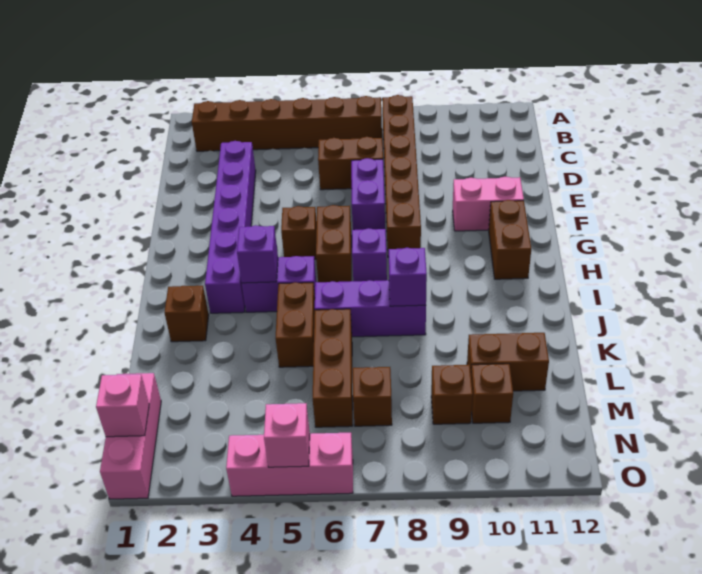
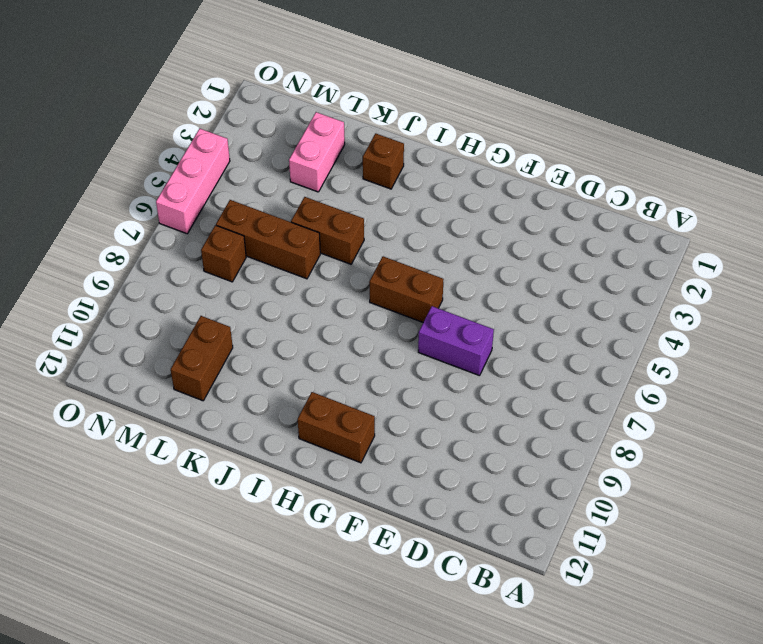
pink brick L2:L3 level 1 -> pink brick F10:F11 level 1
none -> brown brick B2:B7 level 1
none -> brown brick B8:G8 level 1
none -> purple brick D3:I3 level 1

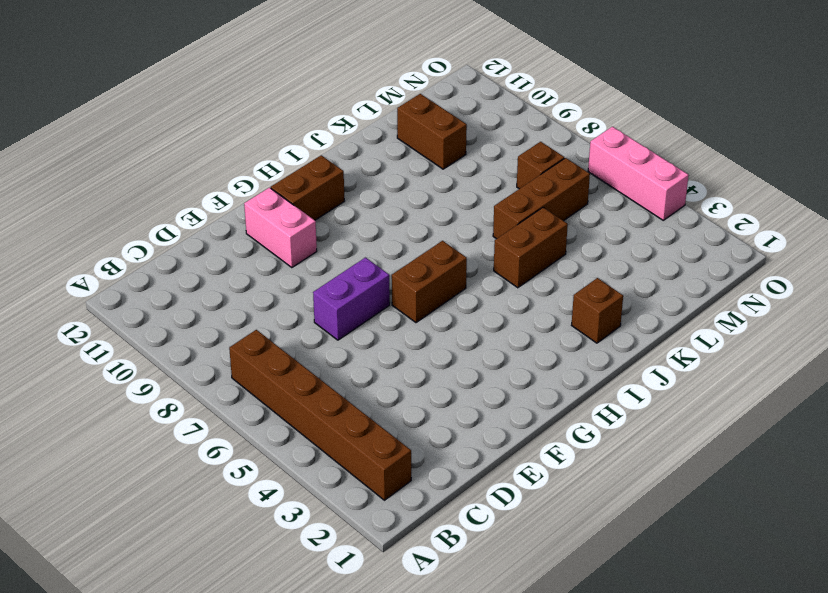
none -> brown brick B8:G8 level 1
none -> purple brick D3:I3 level 1
none -> brown brick D6:D7 level 1

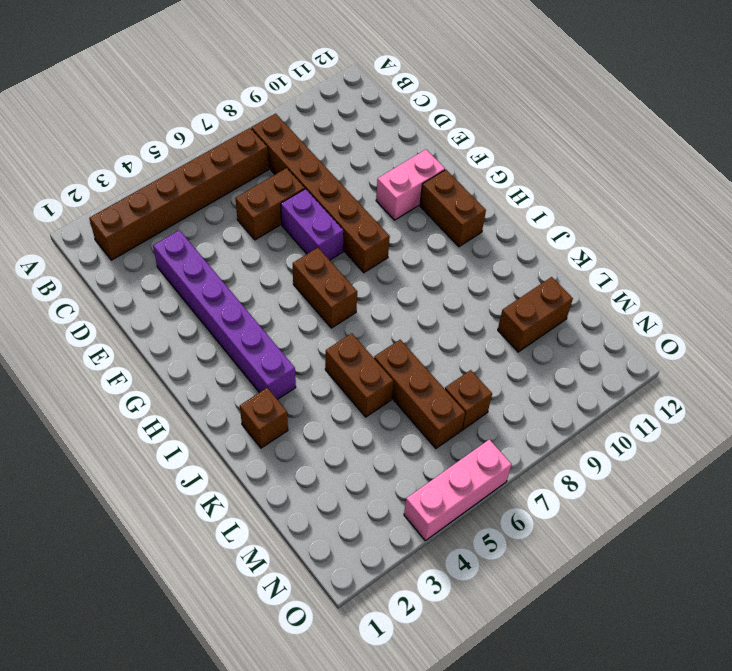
none -> brown brick G5 level 1
none -> purple brick H7 level 1
none -> purple brick I4:I5 level 1

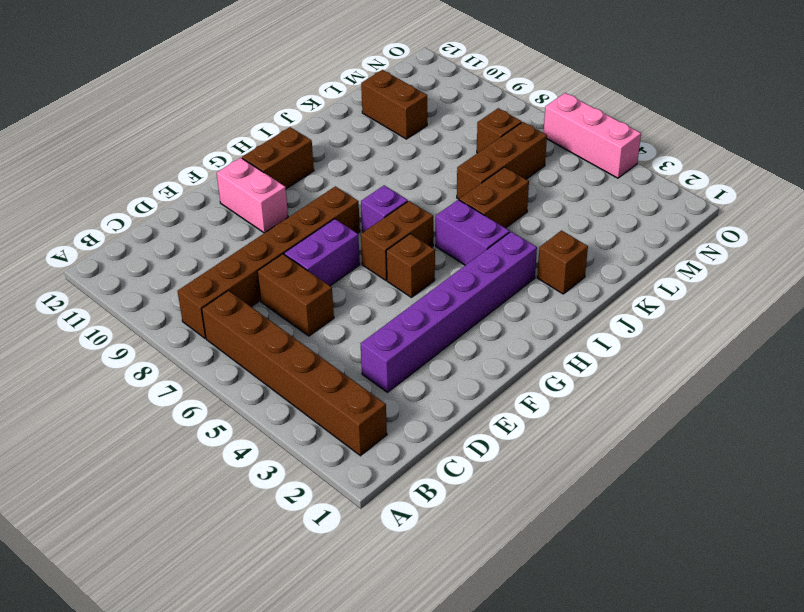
none -> purple brick J6:J8 level 1
none -> pink brick M1:O1 level 1
none -> brown brick M9 level 1

